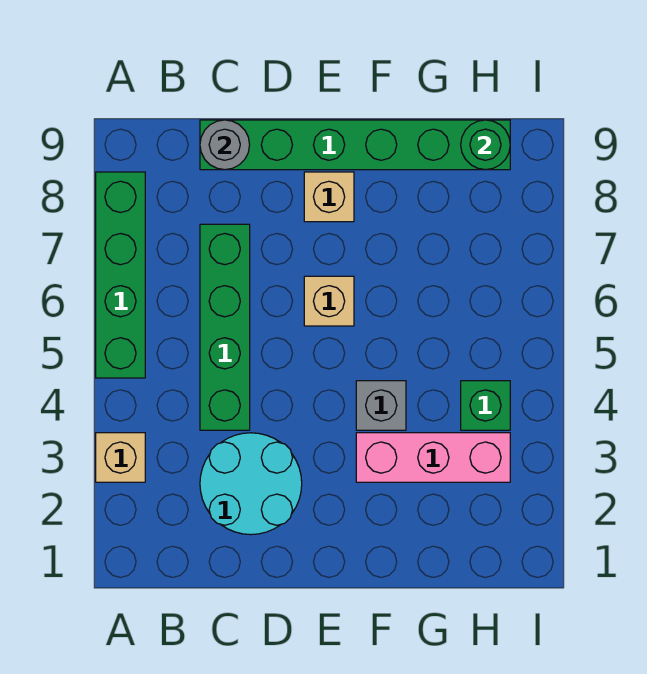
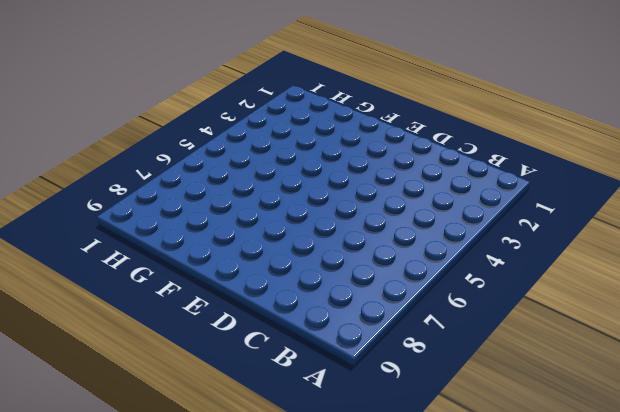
none -> tan brick A3 level 1
none -> green brick A5:A8 level 1
none -> cyan round brick C2:D3 level 1

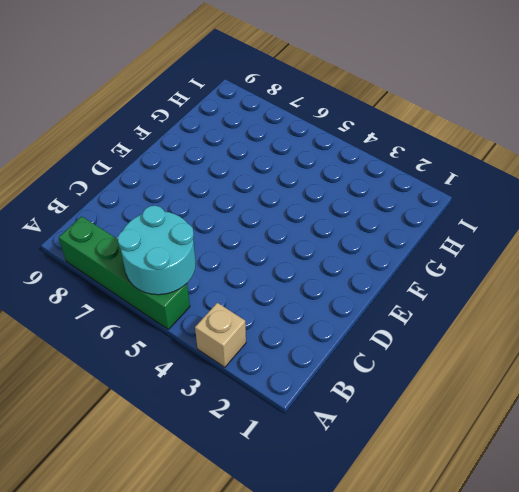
cyan round brick A5:B6 level 2 -> cyan round brick C2:D3 level 1
none -> green brick C4:C7 level 1
none -> green brick C9:H9 level 1
none -> tan brick E6 level 1

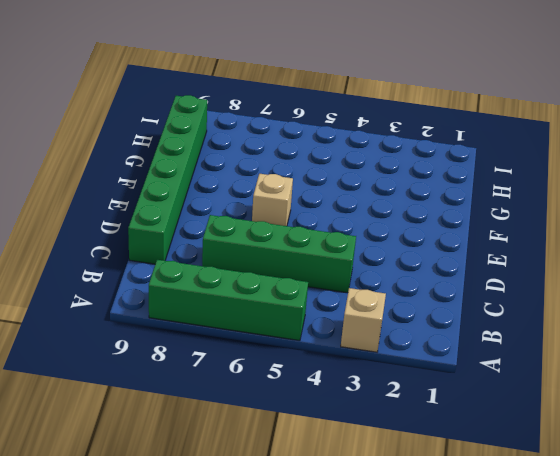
none -> cyan round brick C2:D3 level 1
none -> tan brick E8 level 1
none -> pink brick F3:H3 level 1

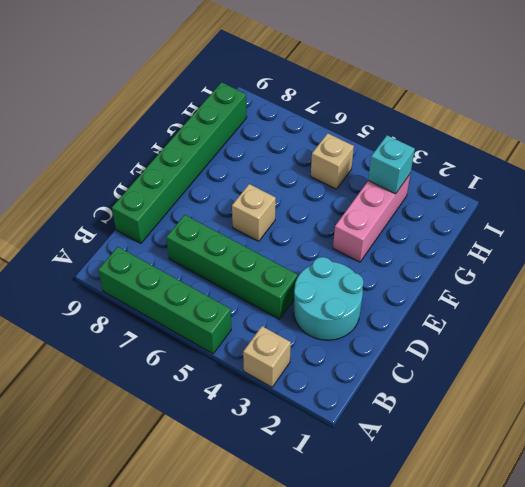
cyan brick H3 level 2 -> none
tan brick H5 level 1 -> tan brick E8 level 1
none -> grey brick F4 level 1
none -> green brick H4 level 1
none -> grey round brick C9 level 2

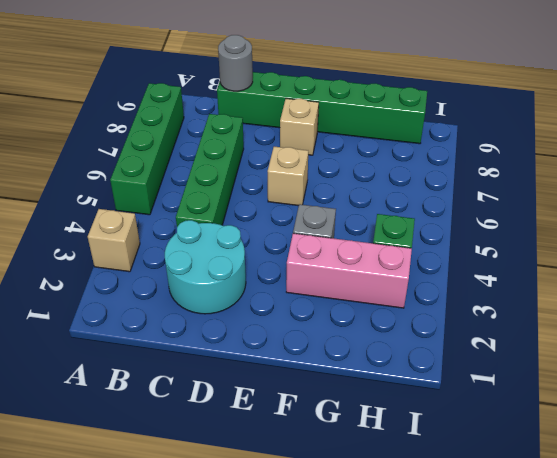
none -> green round brick H9 level 2

